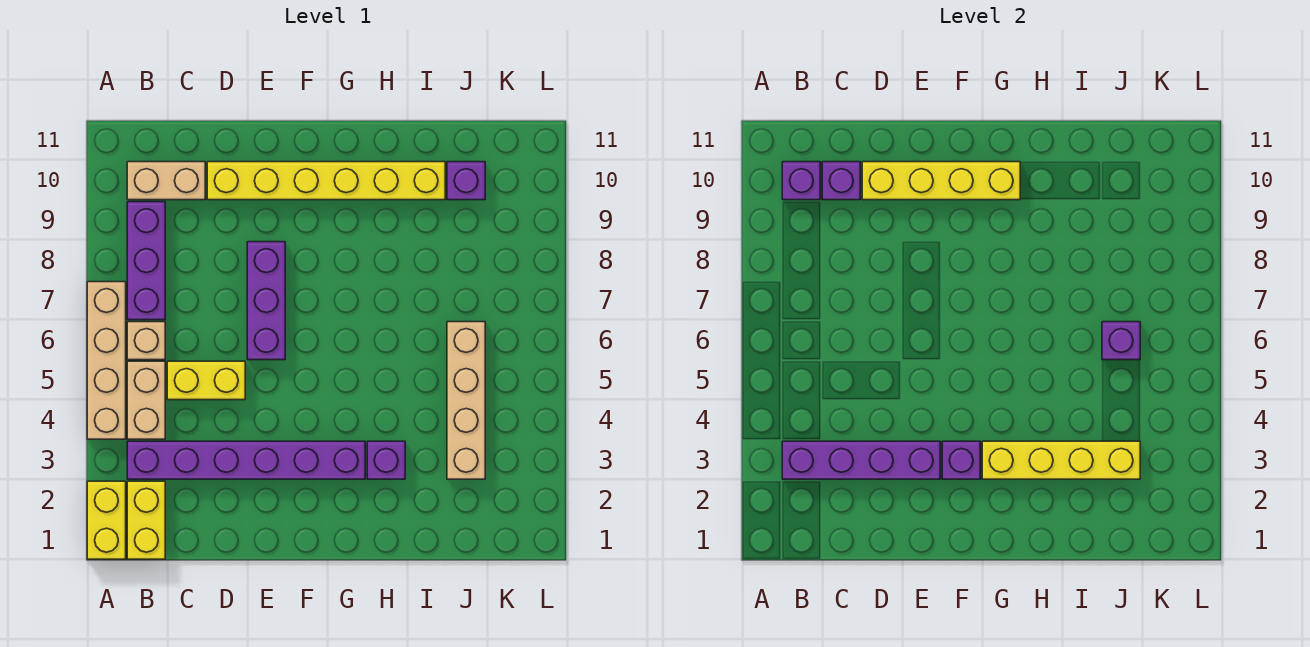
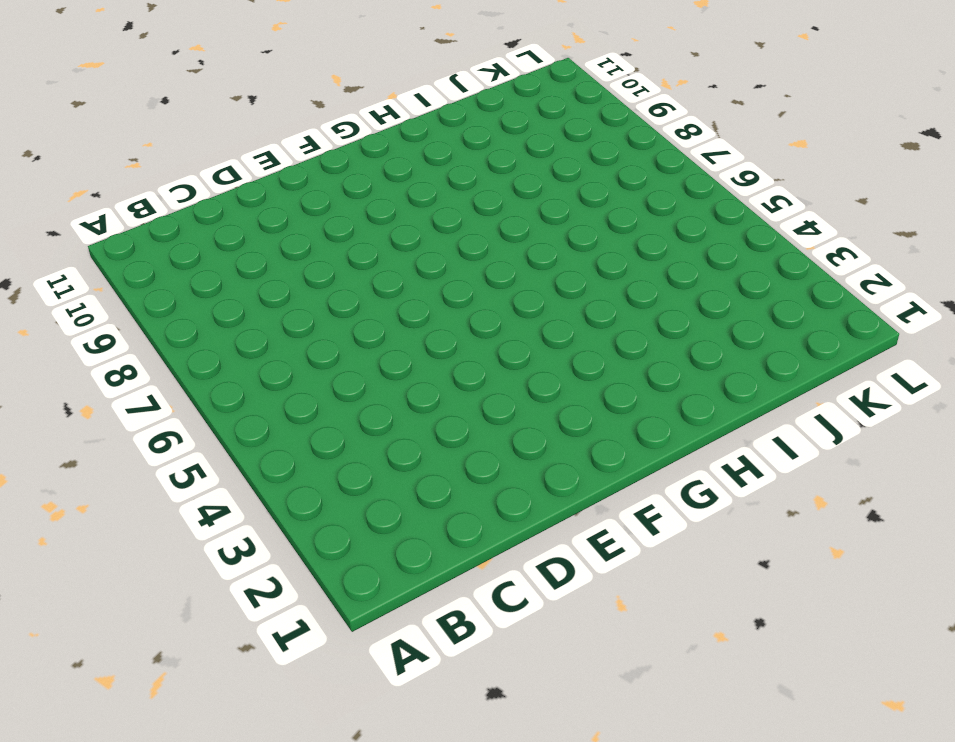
none -> yellow brick A1:A2 level 1
none -> tan brick A4:A7 level 1
none -> yellow brick B1:B2 level 1

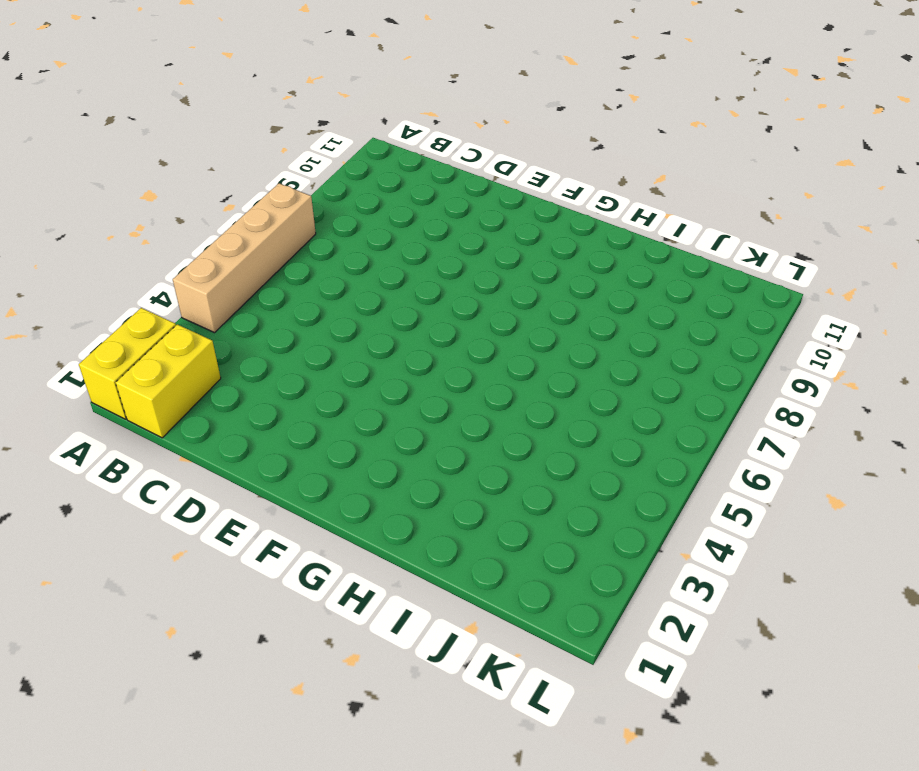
none -> purple brick B3:G3 level 1
none -> tan brick B4:B5 level 1
none -> tan brick B6 level 1

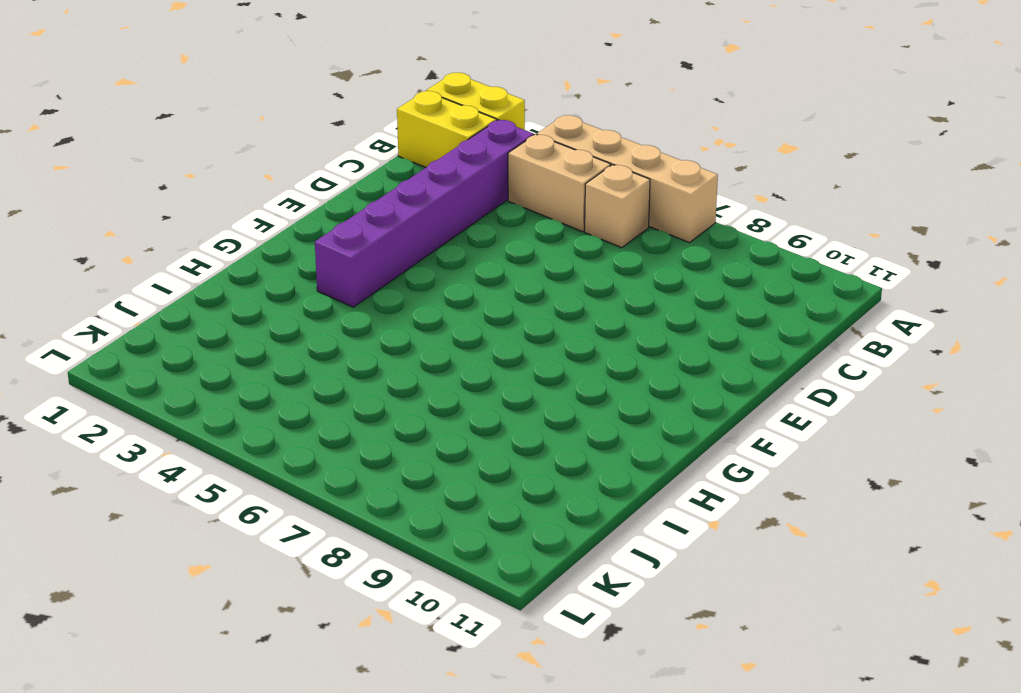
none -> purple brick B7:B9 level 1
none -> tan brick B10:C10 level 1
none -> yellow brick C5:D5 level 1

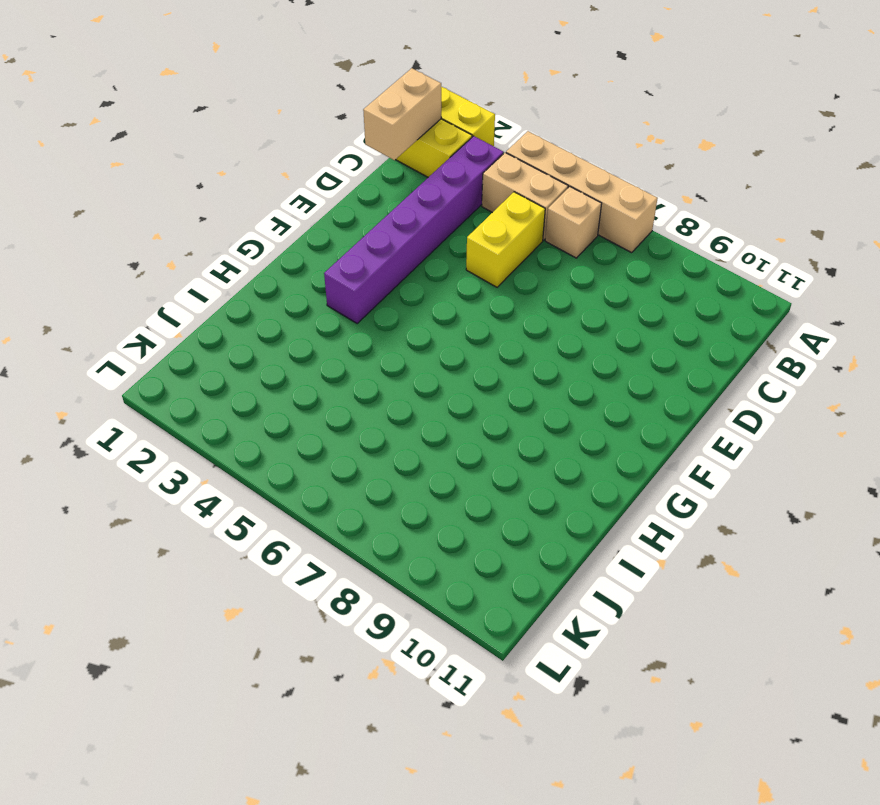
tan brick B1:C1 level 2 -> tan brick B10:C10 level 1
none -> purple brick B7:B9 level 1
none -> yellow brick D10:I10 level 1
none -> purple brick E6:E8 level 1

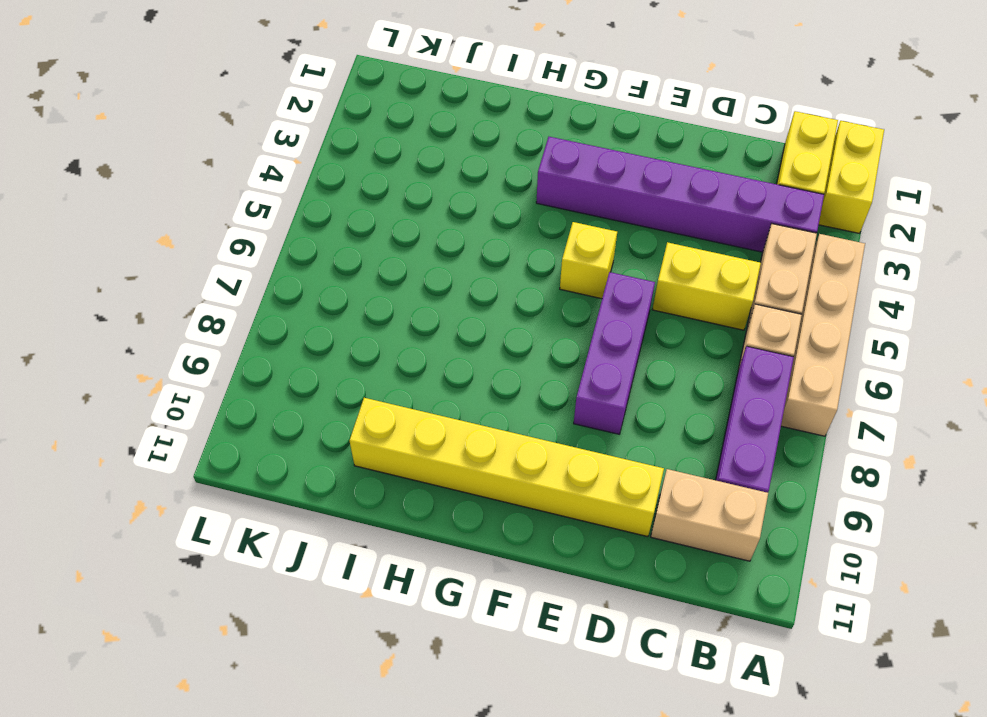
yellow brick F5 level 1 -> none
none -> purple brick H3 level 1
none -> tan brick J3:J6 level 1
none -> purple brick J10 level 1

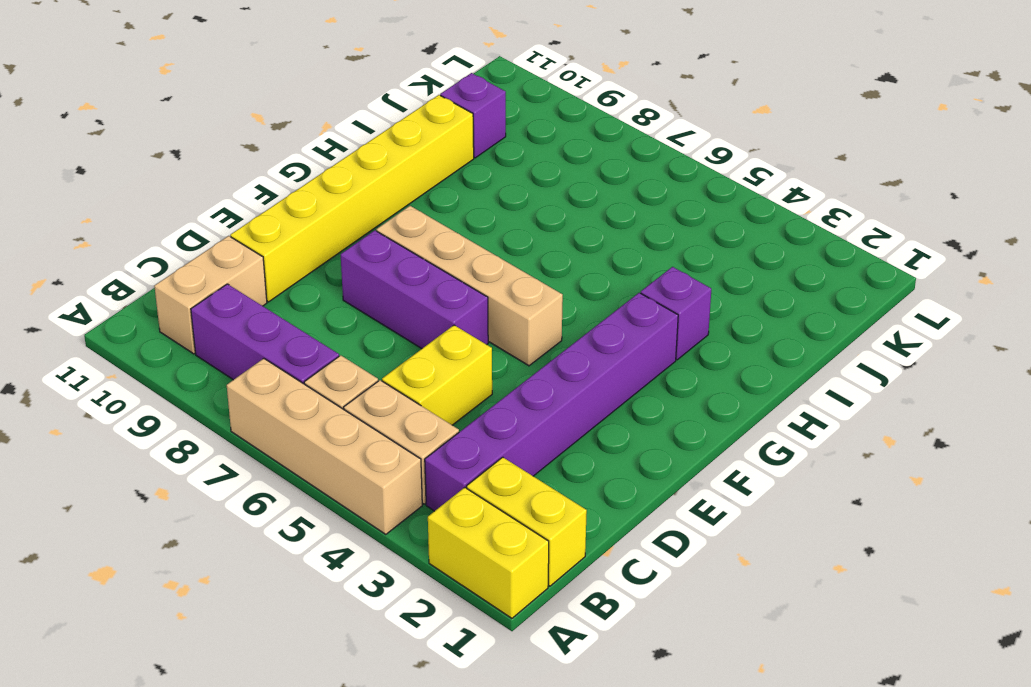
tan brick F5:F8 level 1 -> tan brick J3:J6 level 1
none -> purple brick B3:E3 level 2
none -> purple brick B10 level 2
none -> purple brick C10 level 2

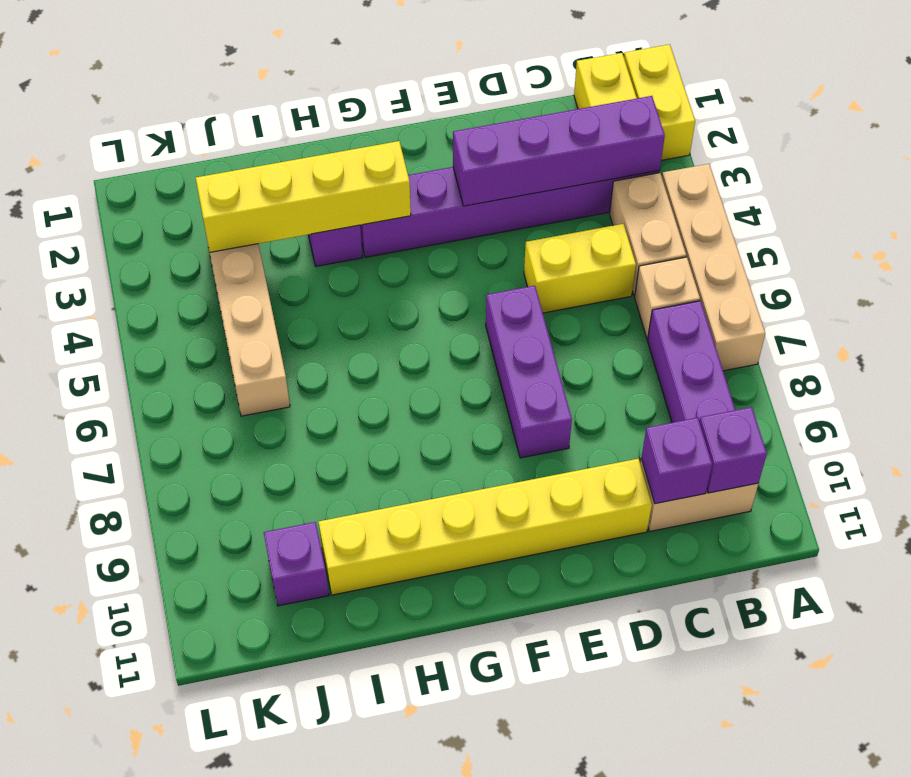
none -> yellow brick D10:G10 level 2
none -> purple brick F3 level 2
none -> purple brick J6 level 2

